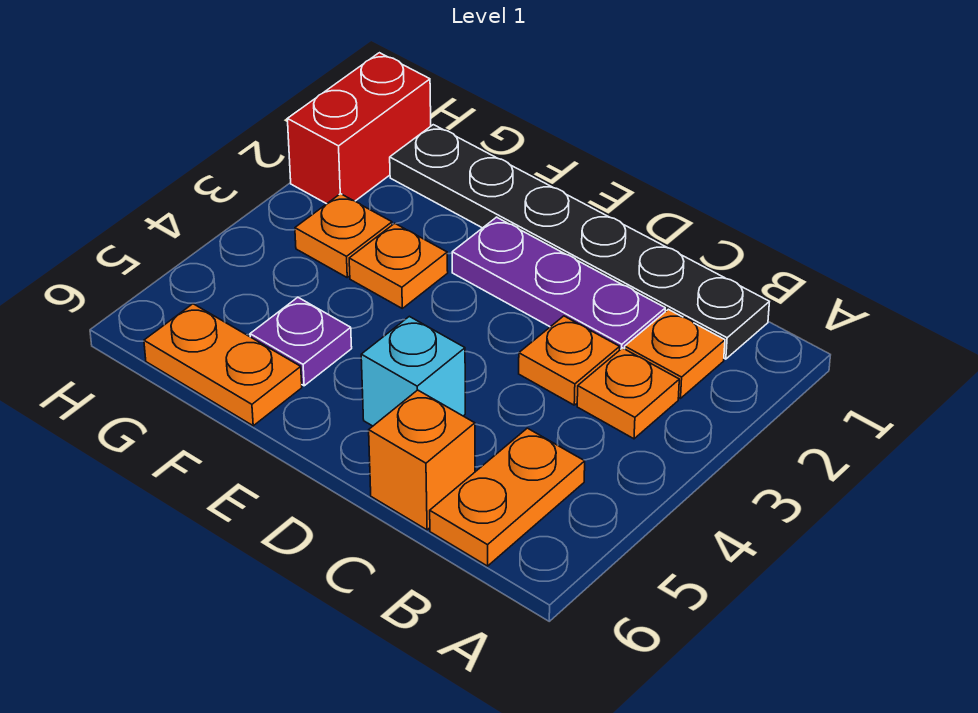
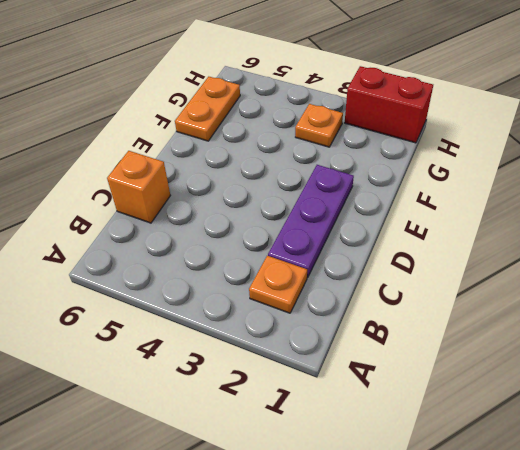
none -> black plate B1:G1 level 1
none -> orange plate B3 level 1
none -> orange plate B5:B6 level 1

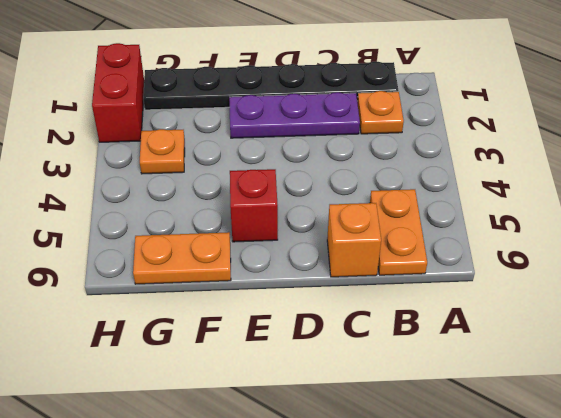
red brick E5 level 1 -> none
none -> orange plate B3 level 1
none -> orange plate C3 level 1
none -> cyan brick D5 level 1

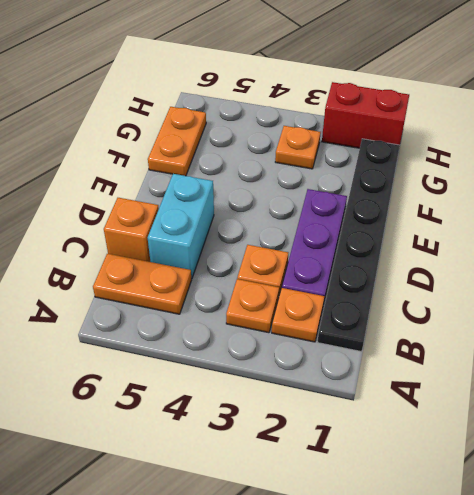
cyan brick C5:D5 level 1 -> cyan brick D5 level 1
none -> orange plate F3 level 1
none -> purple plate F5 level 1

